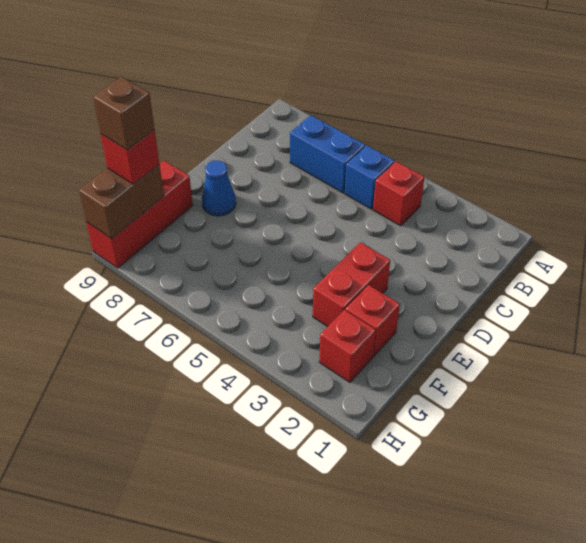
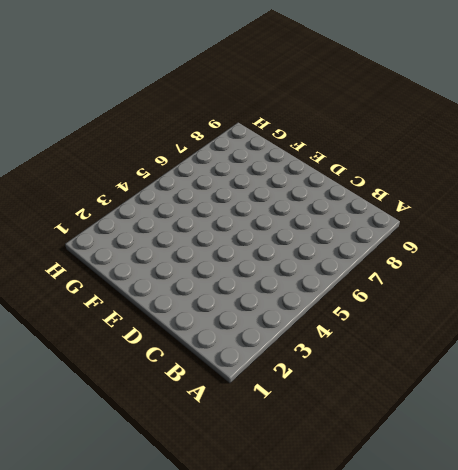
none -> red brick B4 level 1
none -> blue brick B5 level 1

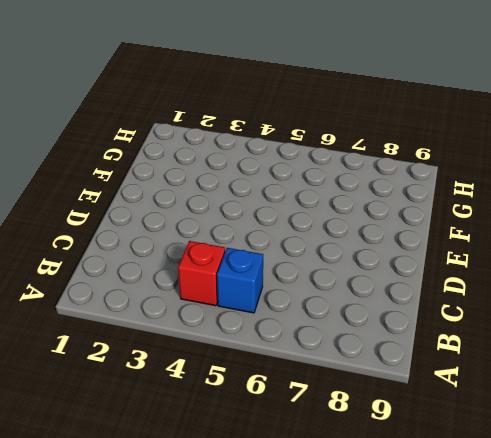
none -> blue brick B6:B7 level 1
none -> red brick E3:F3 level 1

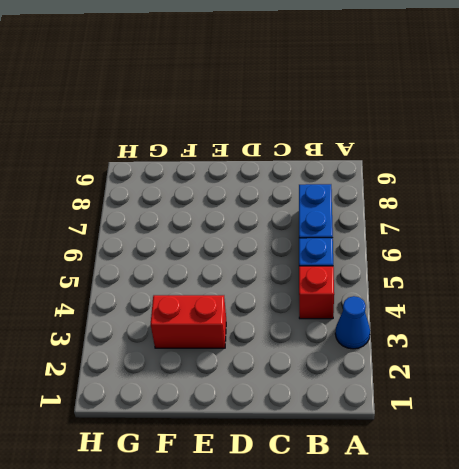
blue cone A3 level 1 -> blue cone E8 level 1
none -> red brick F2 level 1
none -> red brick F9:H9 level 1

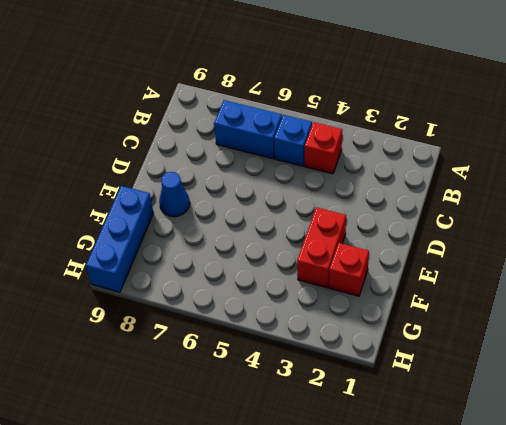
blue brick F9:H9 level 1 -> red brick F9:H9 level 1
none -> red brick G2 level 1
none -> brown brick G9:H9 level 2

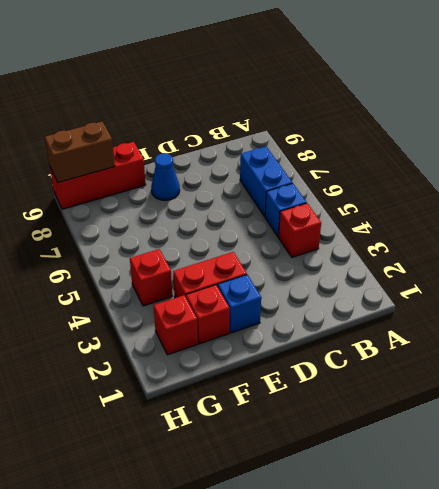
blue brick E2 level 1 -> none
red brick G4 level 1 -> red brick G9 level 3
none -> brown brick G9 level 4

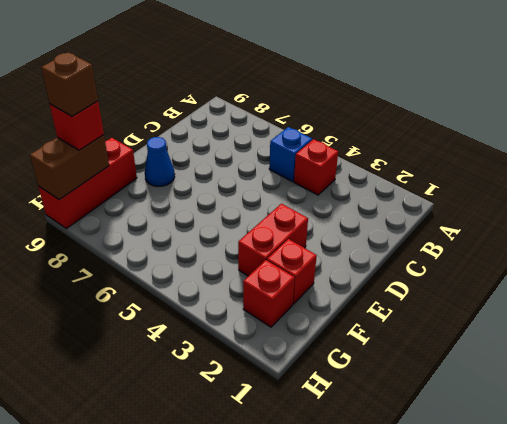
none -> blue brick B6:B7 level 1

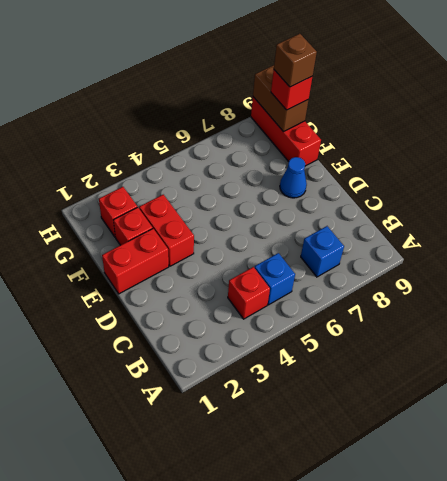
blue brick B7 level 1 -> blue brick B6:B7 level 1
red brick E1:E2 level 1 -> none

